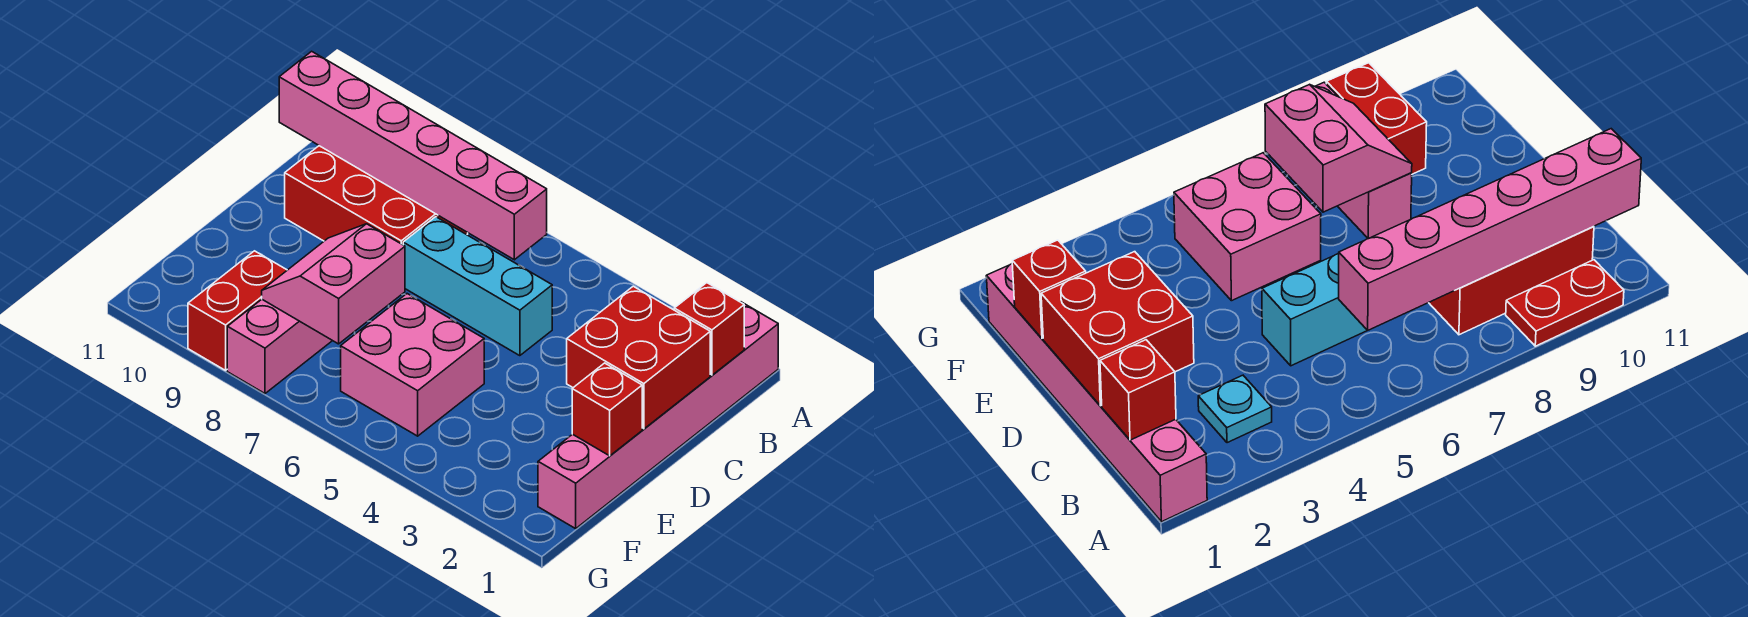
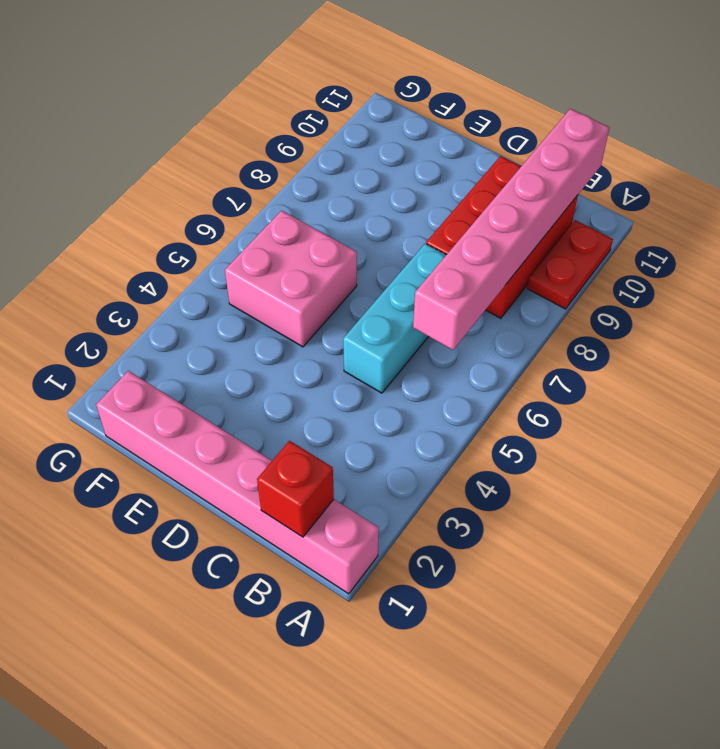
none -> cyan plate B3 level 1
none -> pink brick E8:G8 level 1
none -> red brick F9:G9 level 1

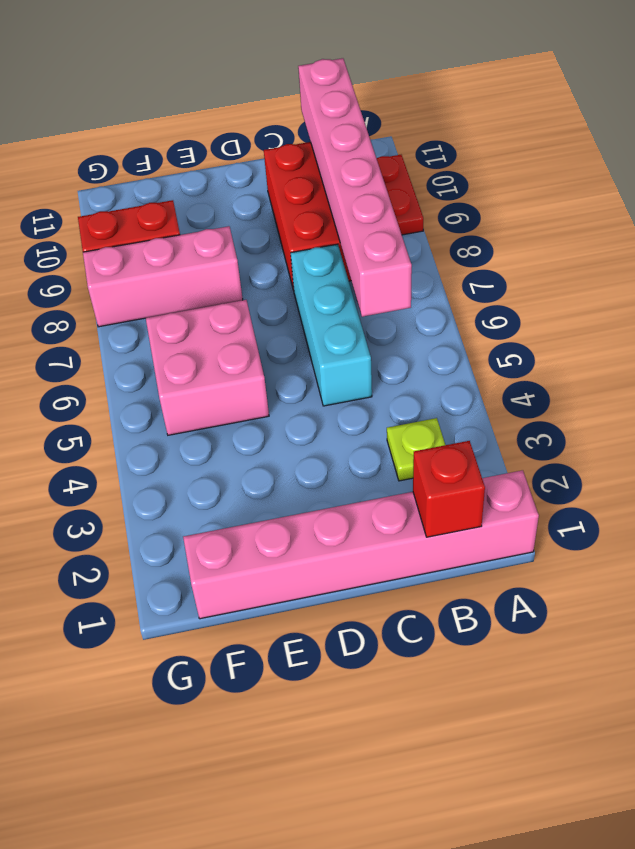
lime plate B3 level 1 -> cyan plate B3 level 1
none -> red brick C1:D2 level 2
none -> red brick E1 level 2
none -> pink slope E7:F8 level 2 top 7

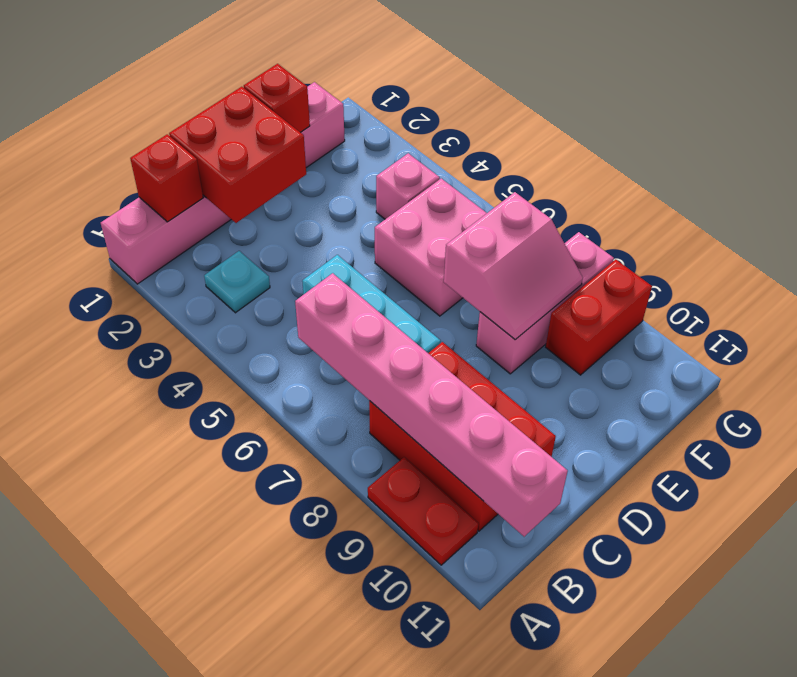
pink brick F4 level 1 -> none

